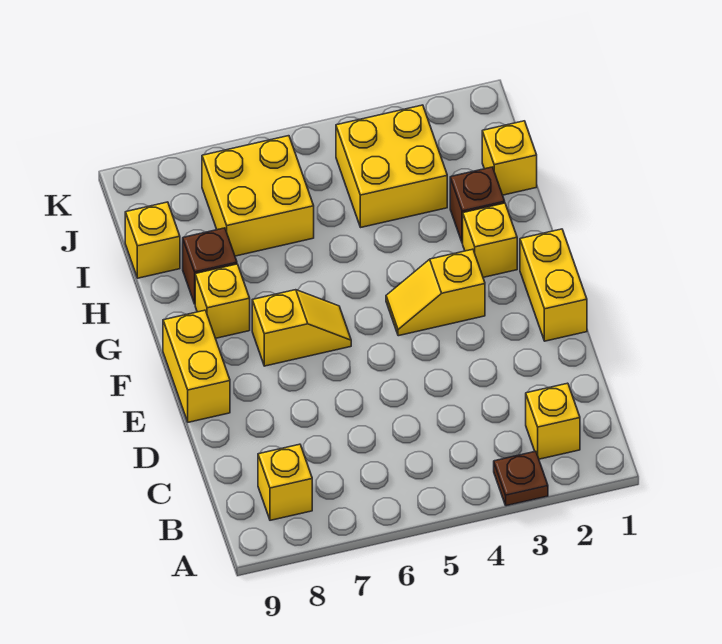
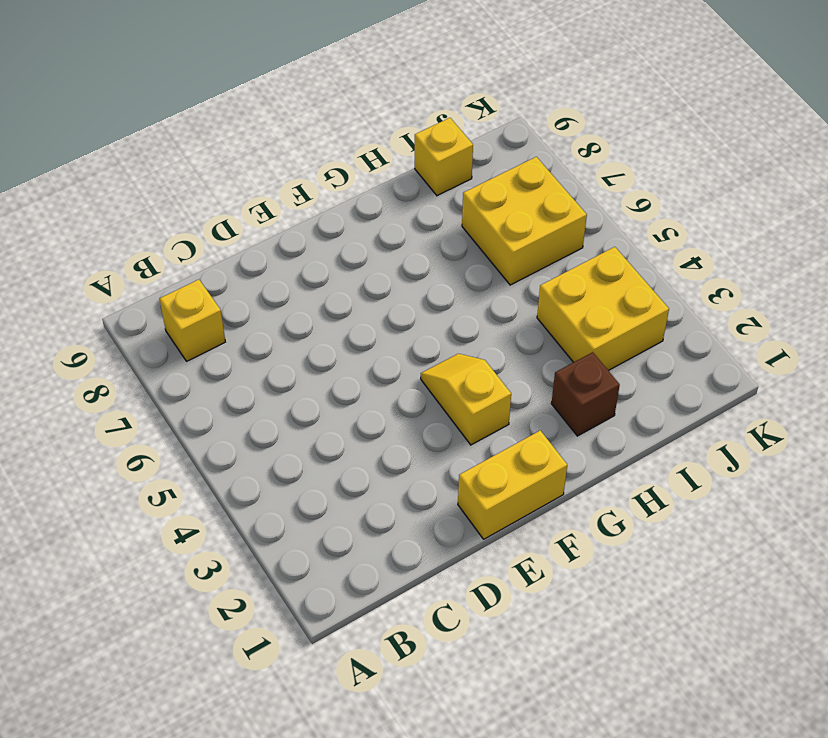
none -> brown plate A3 level 1
none -> yellow brick B2 level 1
none -> yellow brick E9:F9 level 1

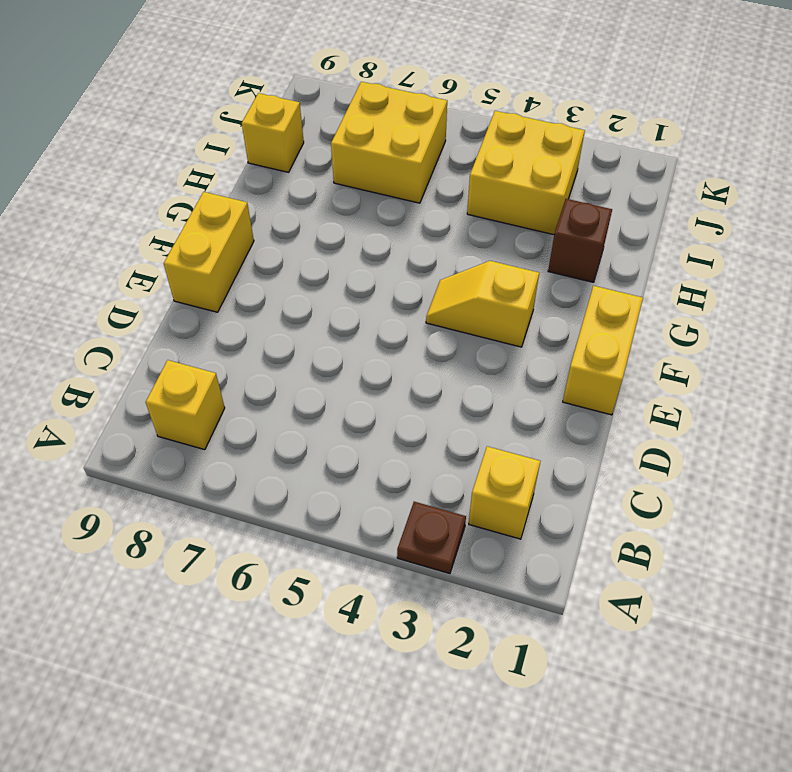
none -> yellow slope F6:F7 level 1 top 7
none -> yellow brick G2 level 1
none -> yellow brick G8 level 1

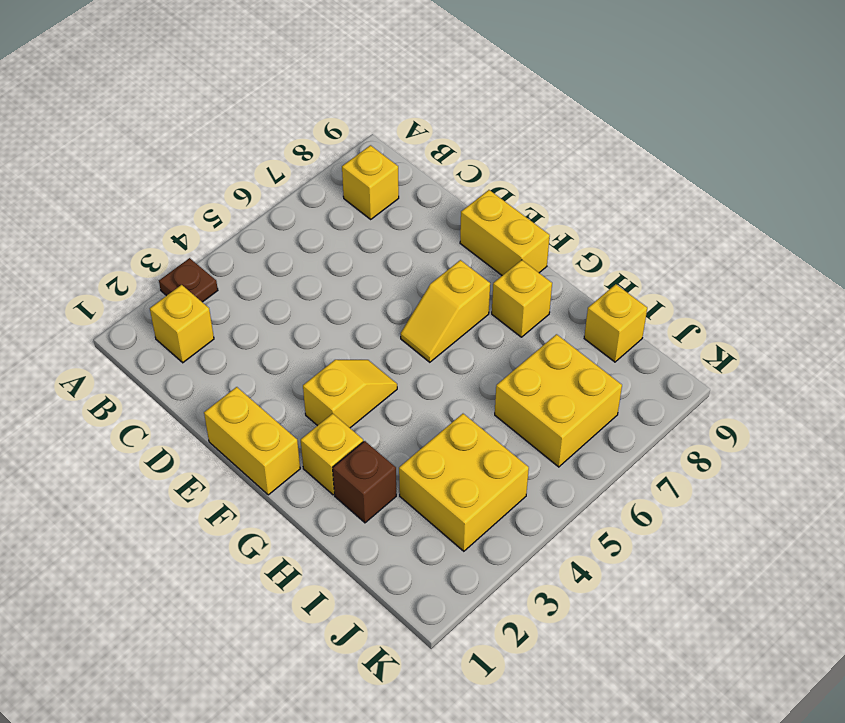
none -> brown brick H8 level 1
none -> yellow brick I1 level 1

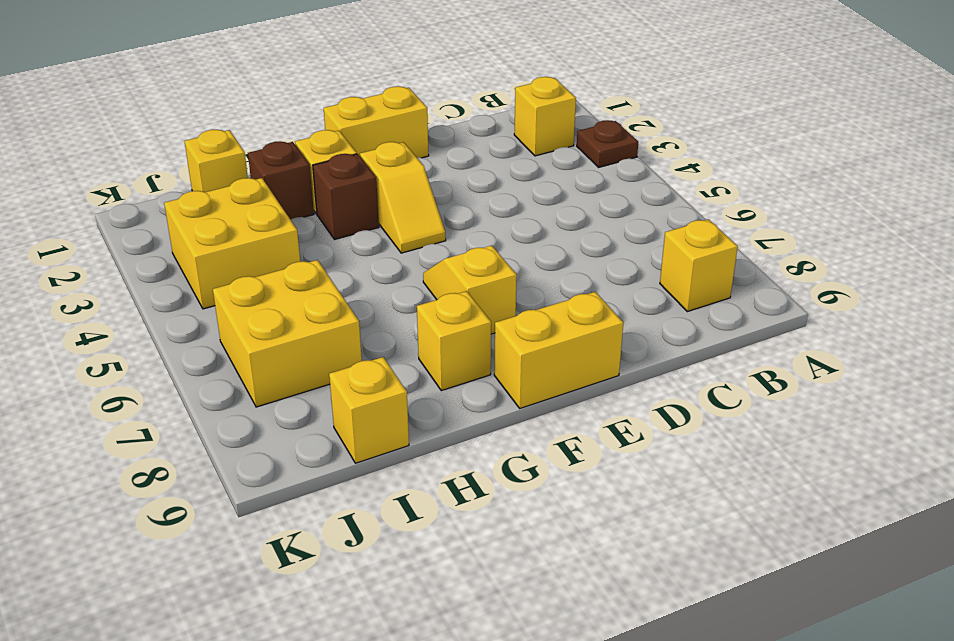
brown brick G3 level 1 -> brown brick H8 level 1

